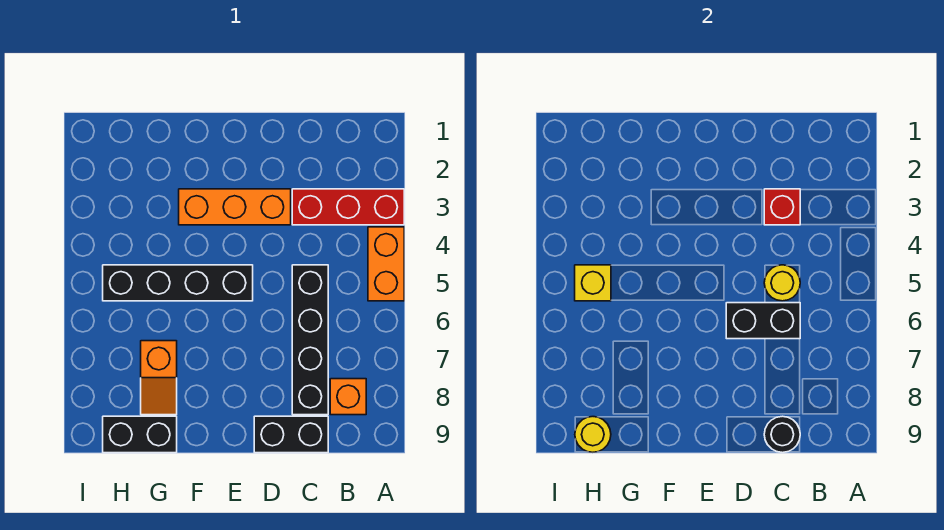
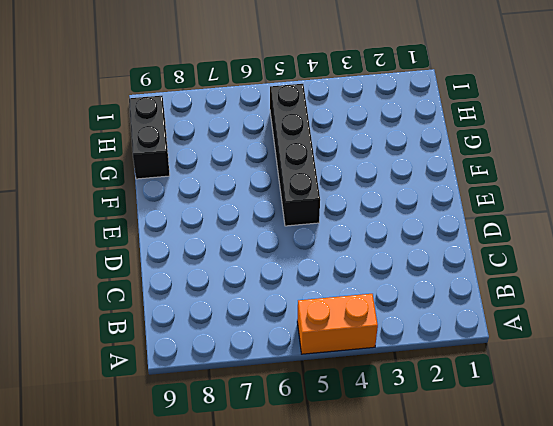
none -> red brick A3:C3 level 1
none -> orange brick B8 level 1
none -> black brick C5:C8 level 1

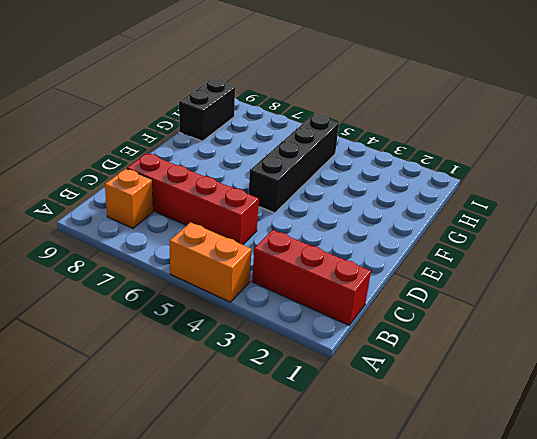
red brick B1:B3 level 1 -> red brick A3:C3 level 1
red brick C5:C8 level 1 -> black brick C5:C8 level 1
none -> black brick C9:D9 level 1
none -> orange brick D3:F3 level 1
none -> orange slope G7:G8 level 1 top 7

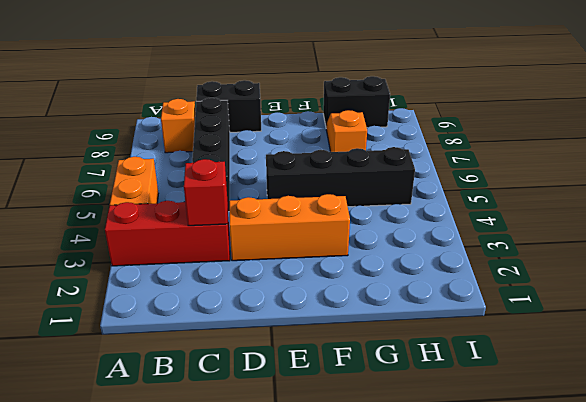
none -> yellow round brick C5 level 2
none -> black brick C6:D6 level 2
none -> black round brick C9 level 2

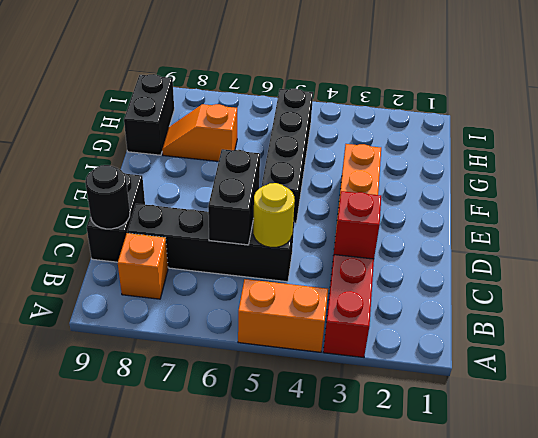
none -> yellow brick H5 level 2
none -> yellow round brick H9 level 2

